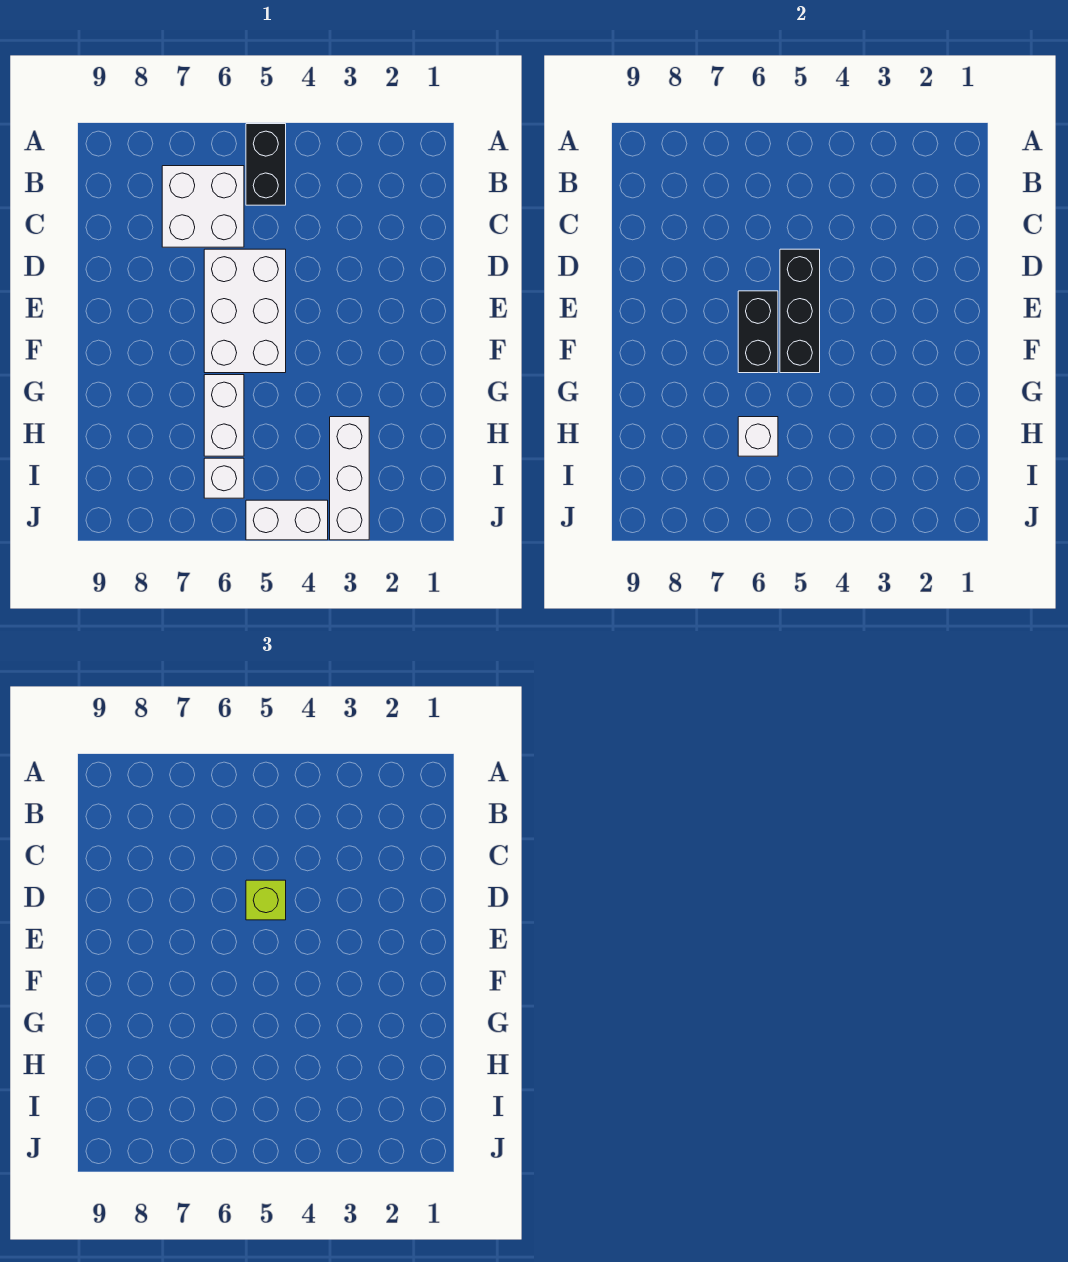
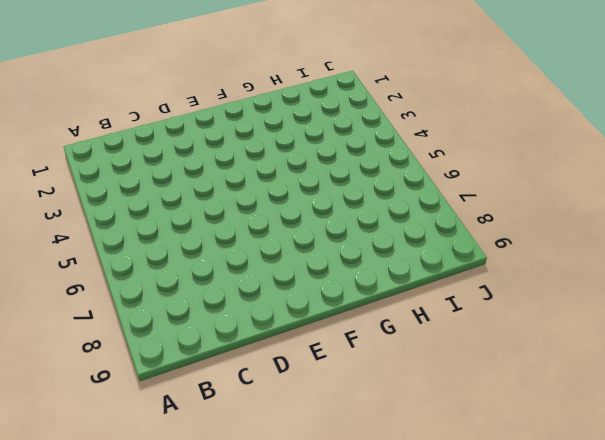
none -> black brick A5:B5 level 1
none -> white brick B6:C7 level 1

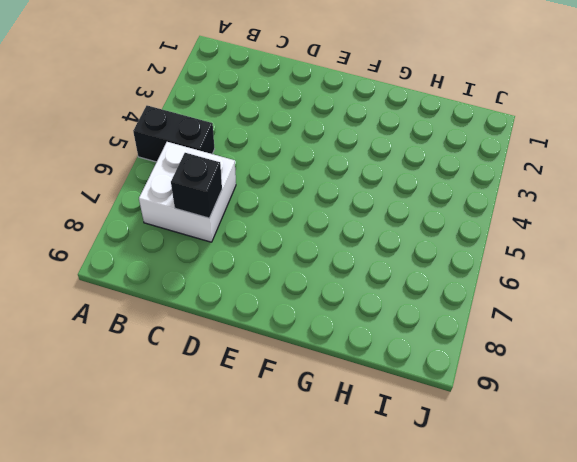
black brick C7 level 2 -> none
none -> white brick D5:F6 level 1
none -> white brick G6:H6 level 1

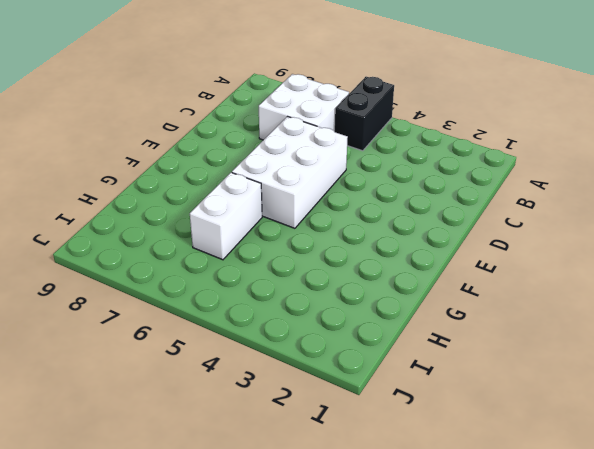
none -> white brick H3:J3 level 1
none -> white brick I6 level 1

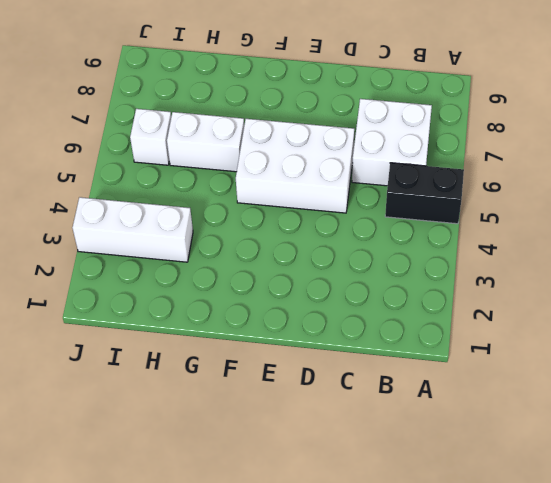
none -> white brick J4:J5 level 1
none -> black brick D5:F5 level 2

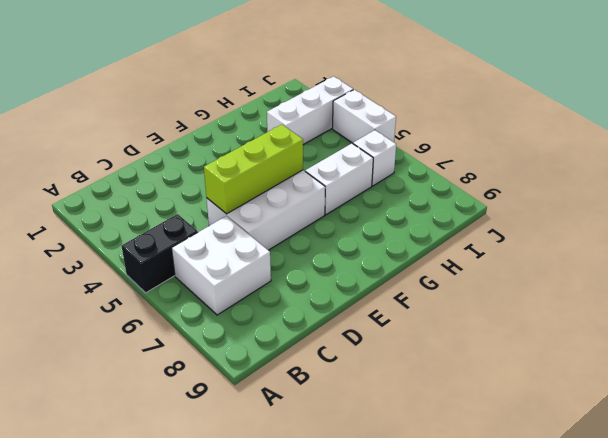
lime brick D5:F5 level 2 -> black brick D5:F5 level 2
none -> black brick E6:F6 level 2
none -> white brick H6 level 2

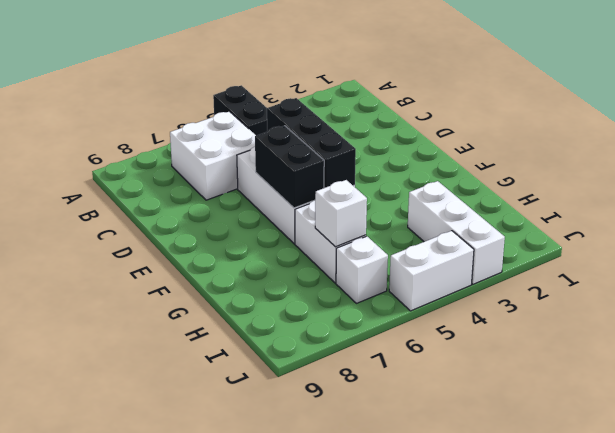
none -> lime brick D5 level 3

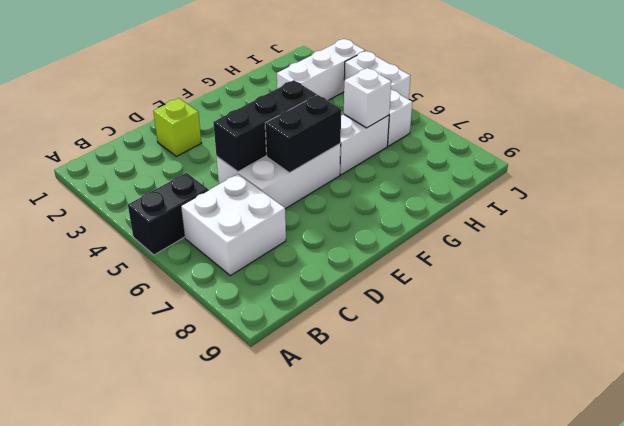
lime brick D2 level 1 -> lime brick D5 level 3

